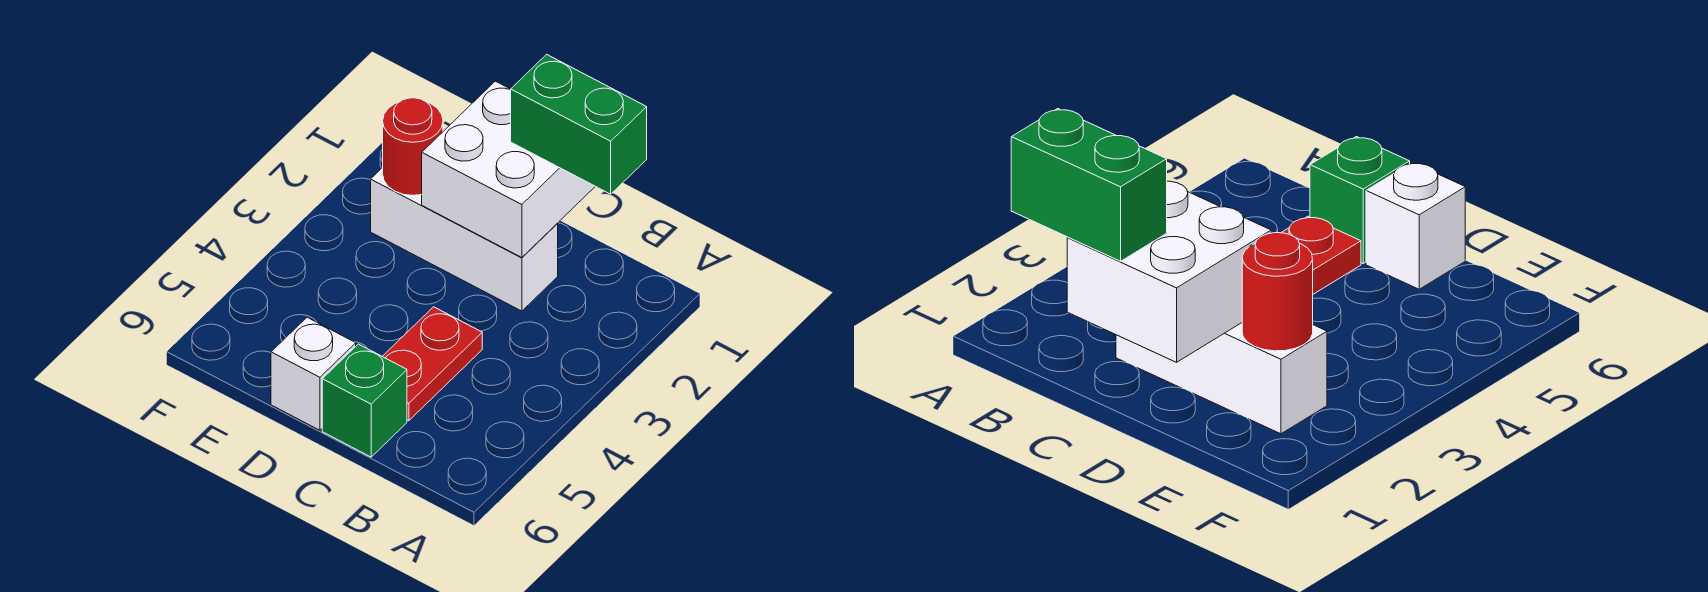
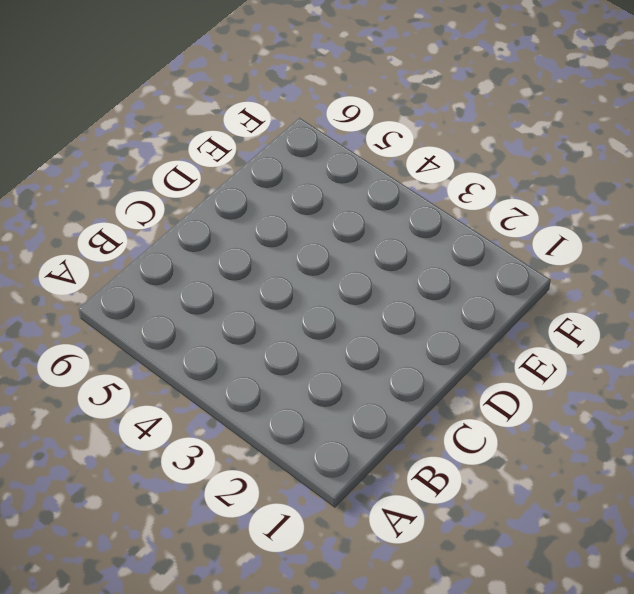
none -> white brick C2:E2 level 1
none -> red plate C4:C5 level 1

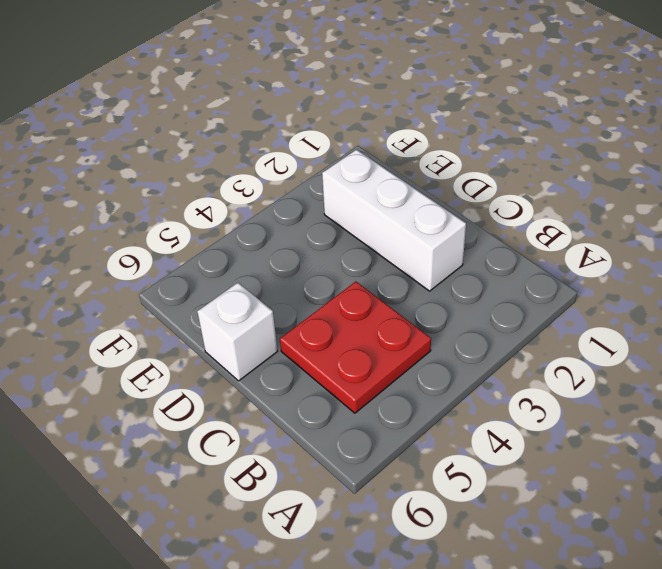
red plate B4:C5 level 1 -> red plate C4:C5 level 1
none -> green brick C6 level 1
none -> white brick C1:D2 level 2

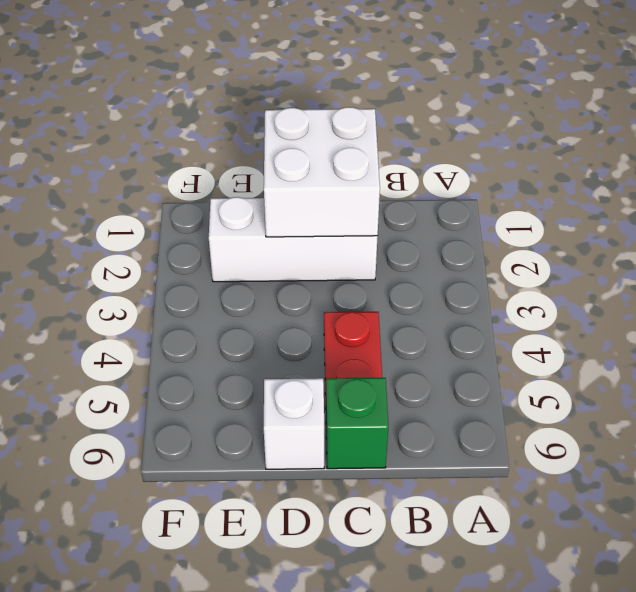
none -> red round brick E2 level 2
none -> green brick B1:C1 level 3

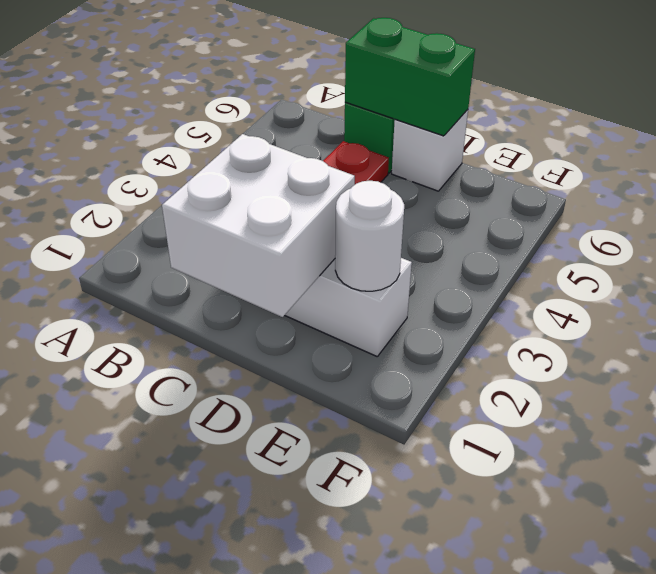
green brick C6:D6 level 2 -> green brick B1:C1 level 3
white round brick E2 level 2 -> red round brick E2 level 2

